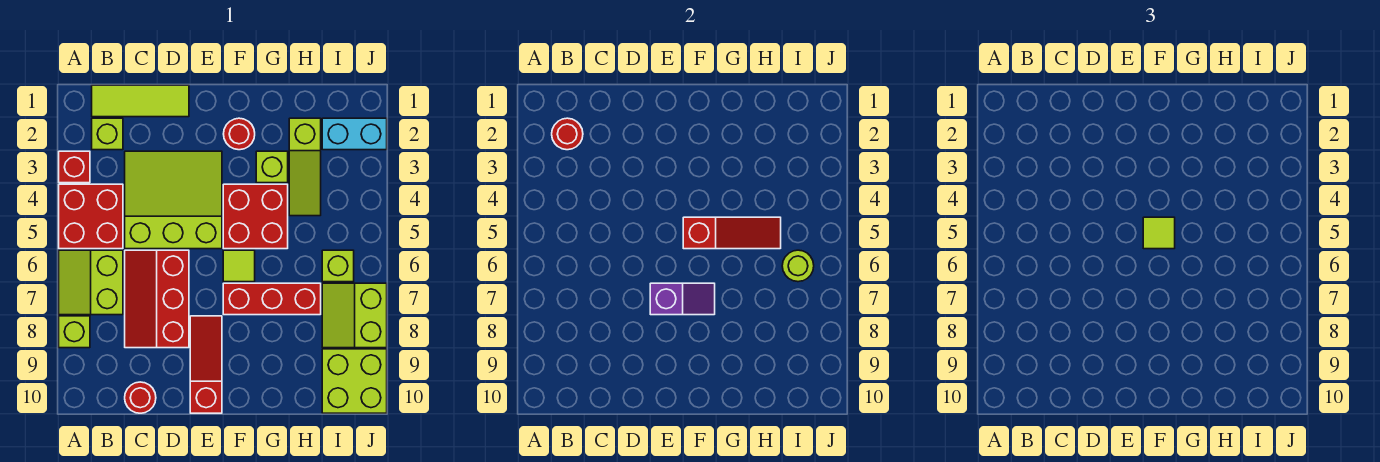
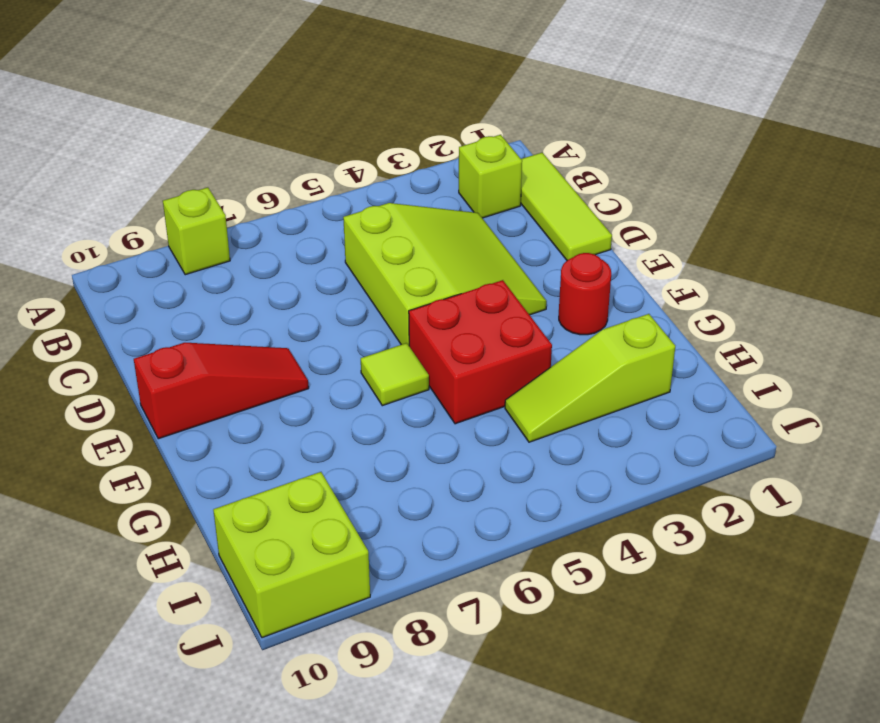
none -> red brick A3 level 1
none -> red brick A4:B5 level 1
none -> lime slope A6:B7 level 1 top B

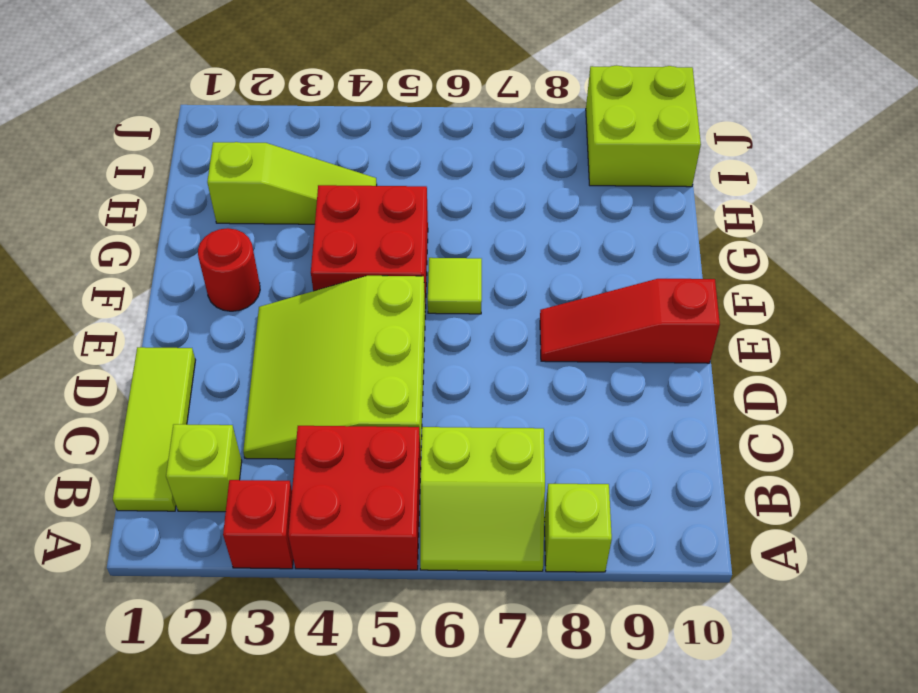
none -> red slope C6:D8 level 1 top D
none -> red round brick C10 level 1
none -> red brick F7:H7 level 1

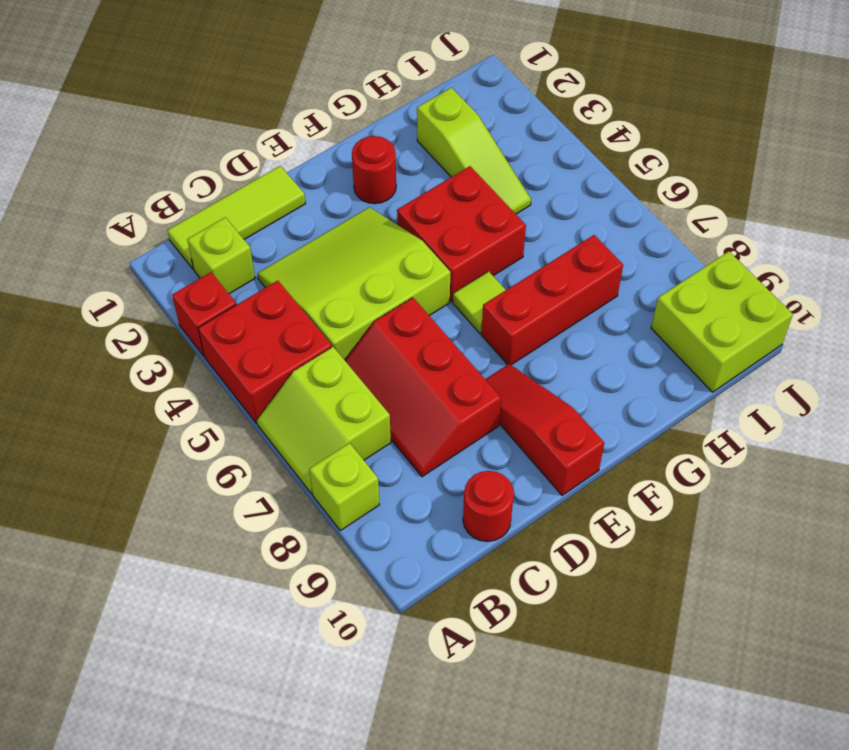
none -> lime brick G3 level 1
none -> cyan brick I2:J2 level 1
none -> lime brick I6 level 1

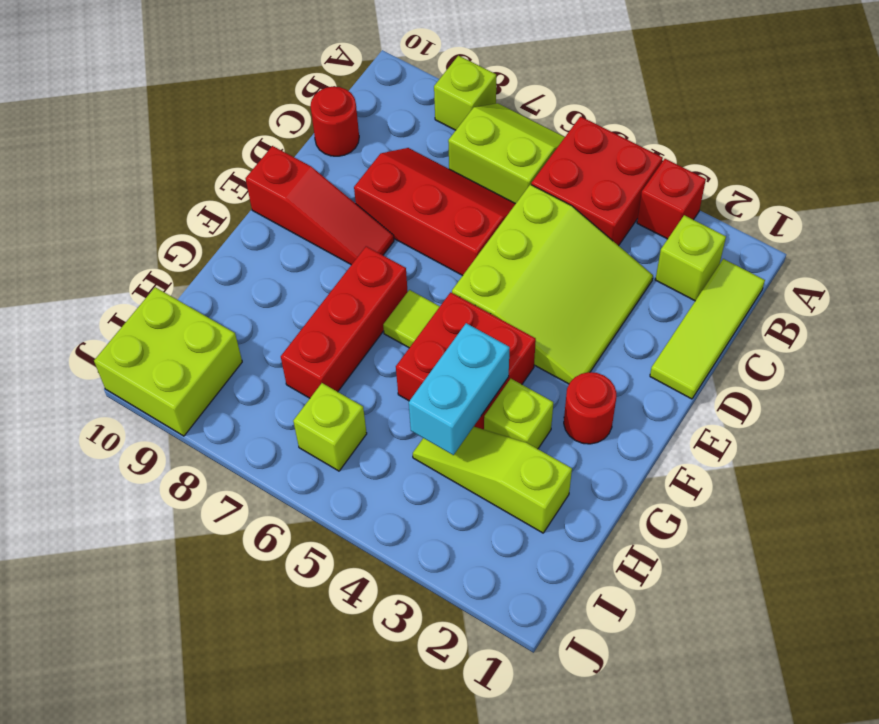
cyan brick G4:H4 level 2 -> cyan brick I2:J2 level 1
none -> lime slope I7:J8 level 1 top J
none -> red round brick B2 level 2
none -> purple slope E7:F7 level 2 top E

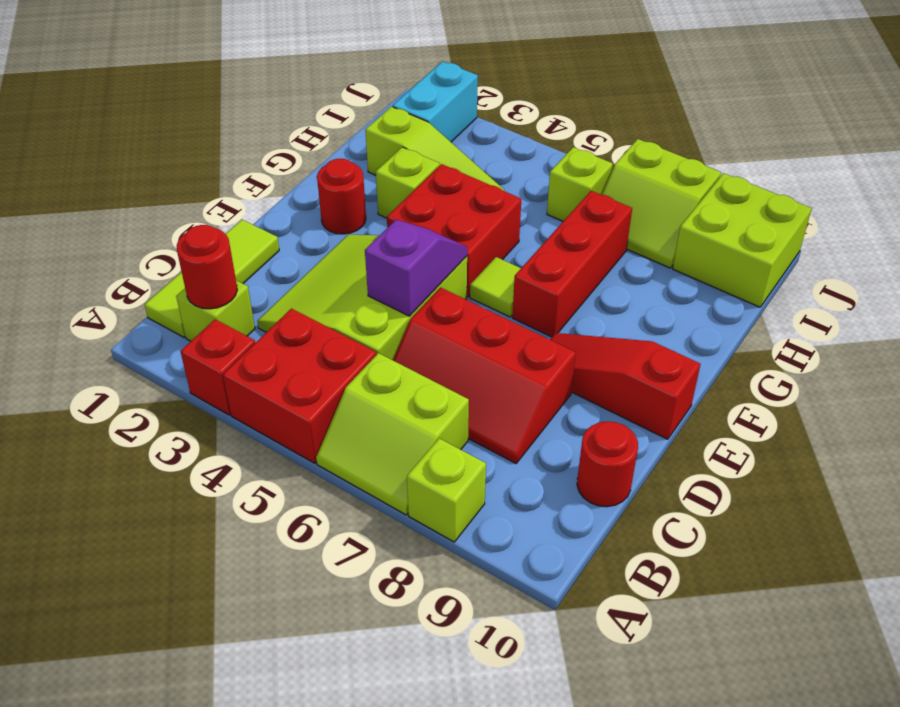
purple slope D5:E5 level 2 top D -> purple slope E7:F7 level 2 top E
none -> red slope F5:H5 level 2 top F
none -> lime round brick I6 level 2
none -> lime tile F5 level 3

